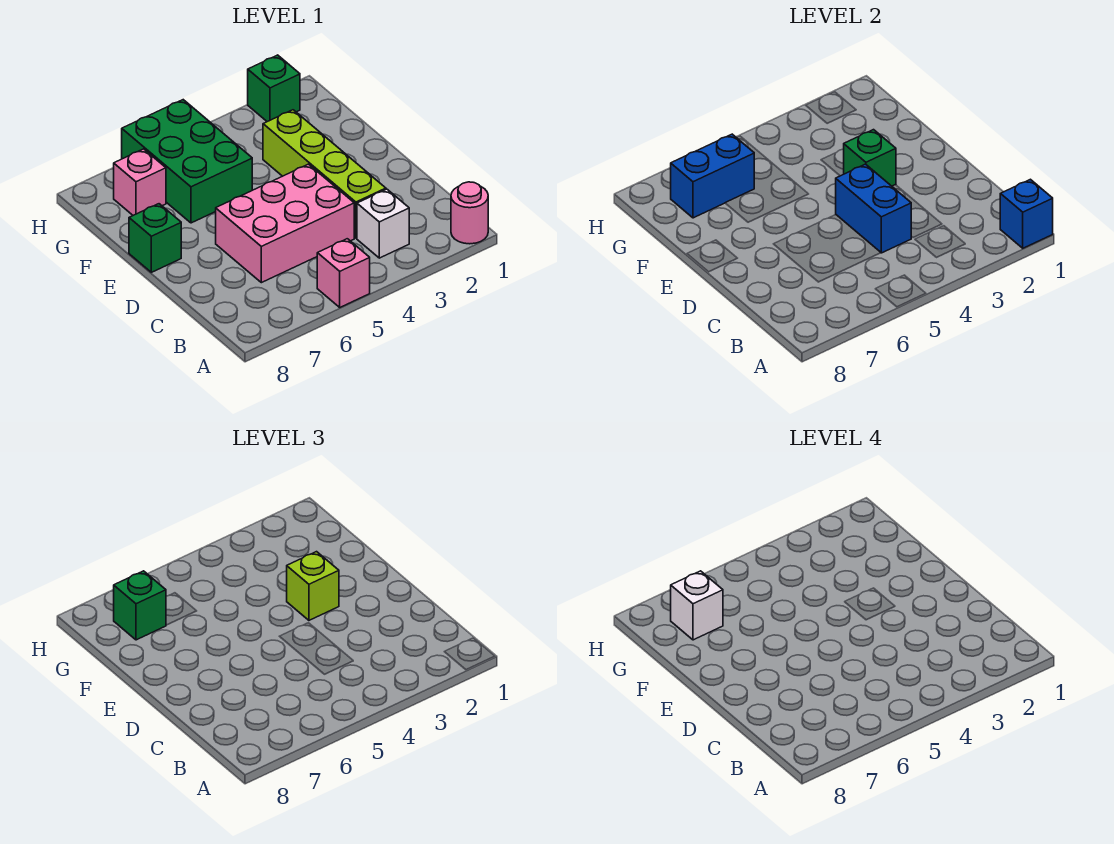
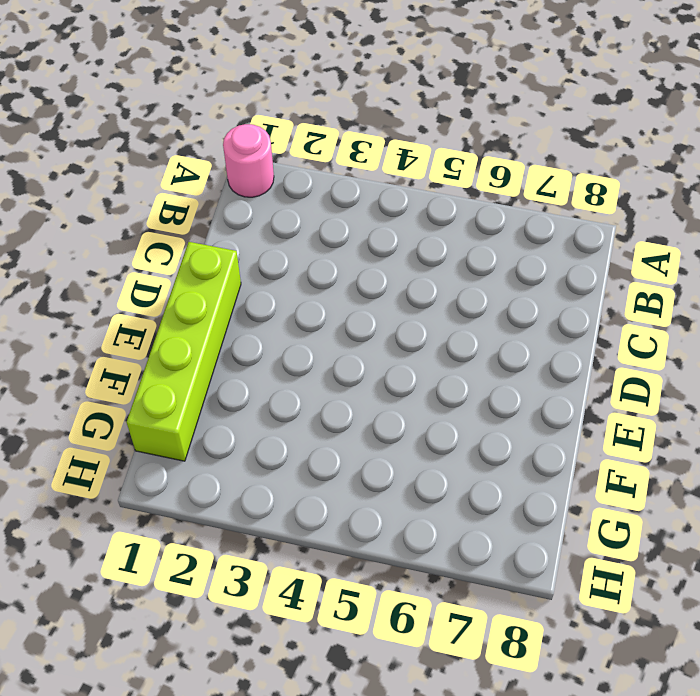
lime brick D1:G1 level 1 -> lime brick C3:F3 level 1
none -> pink brick A5 level 1
none -> white brick B3 level 1
none -> pink brick C4:D6 level 1

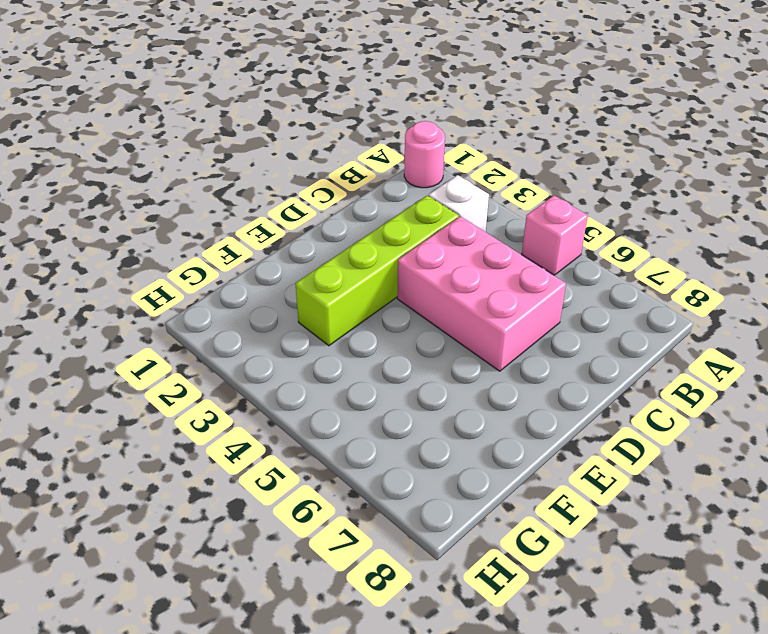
none -> green brick E8 level 1
none -> green brick F5:H6 level 1
none -> pink brick G7 level 1

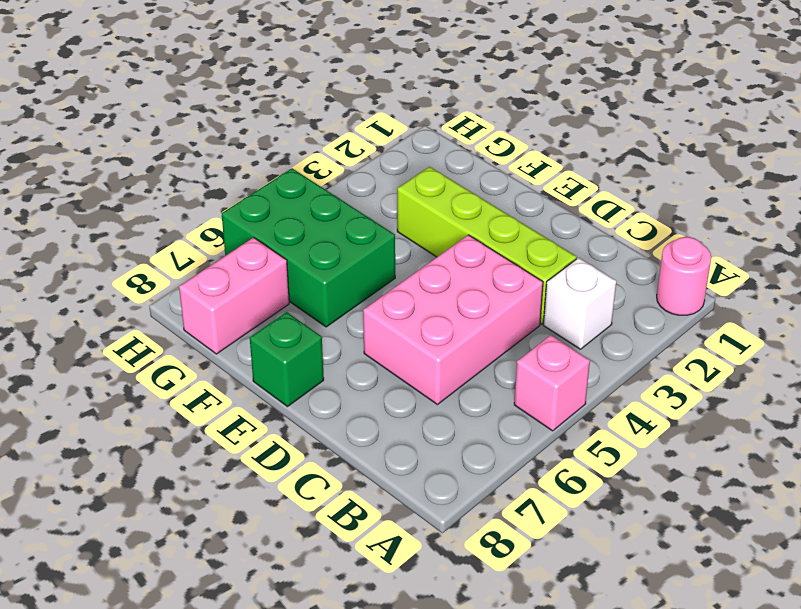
pink brick G7:G8 level 1 -> pink brick G7 level 1
none -> green brick H2 level 1
none -> blue brick A1 level 2
none -> blue brick C4:D4 level 2

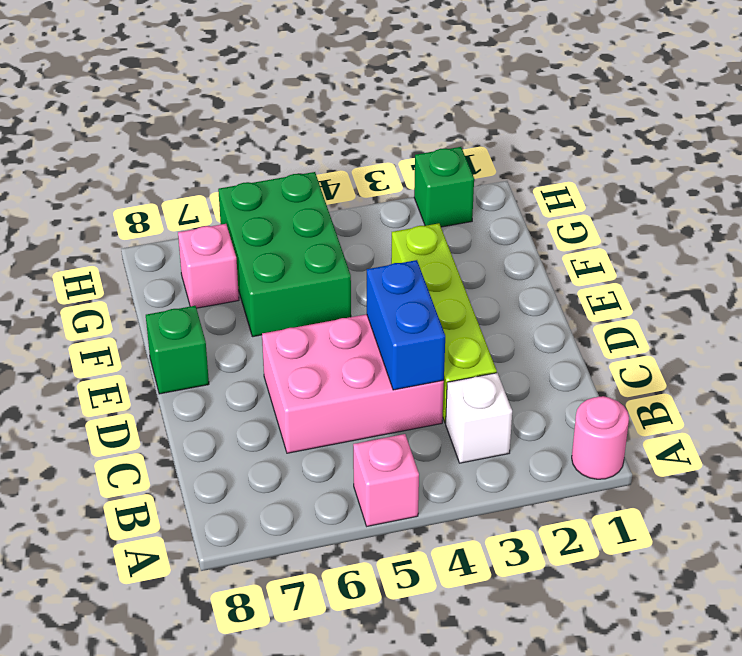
none -> blue brick A1 level 2
none -> green brick E3 level 2
none -> blue brick G6:G7 level 2

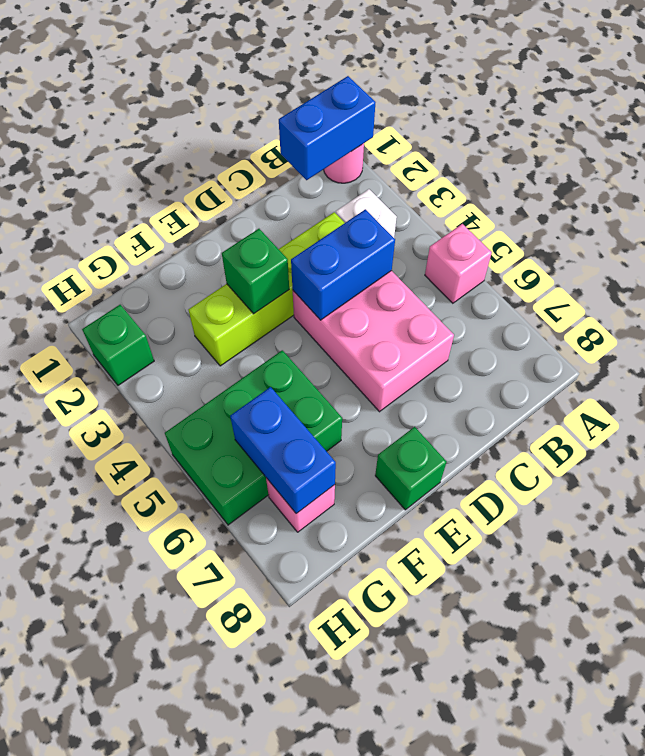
blue brick A1:B1 level 2 -> blue brick A1 level 2
none -> lime brick E3 level 3
none -> green brick G7 level 3
none -> white brick G7 level 4

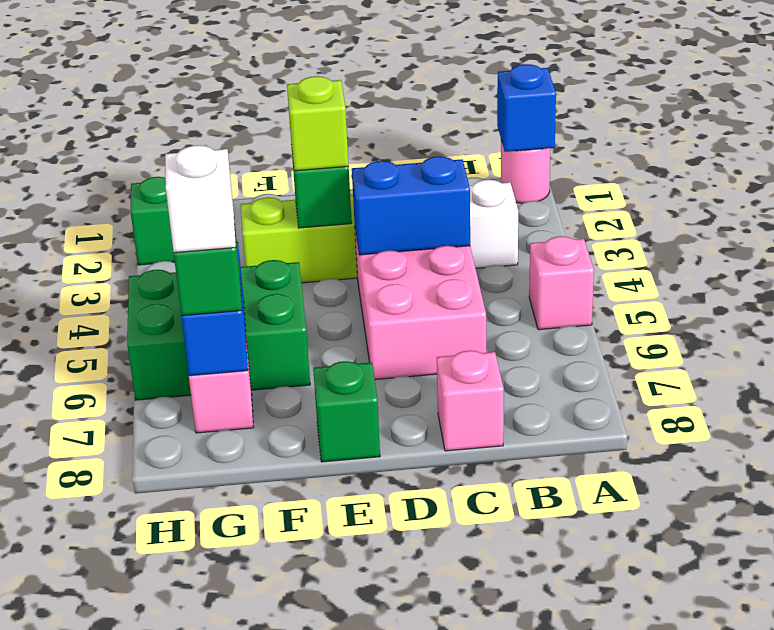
pink brick C8 level 1 -> none

